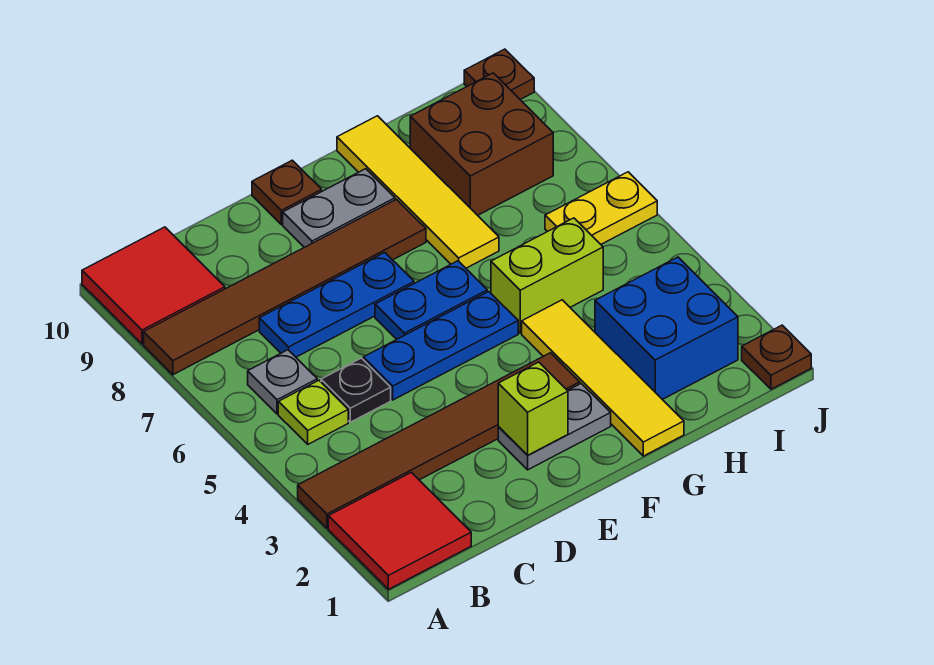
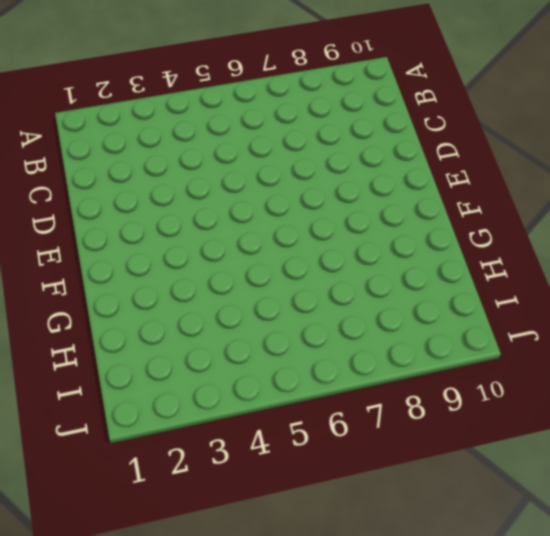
none -> red tile A1:B2 level 1
none -> brown tile A3:F3 level 1
none -> brown tile A8:F8 level 1

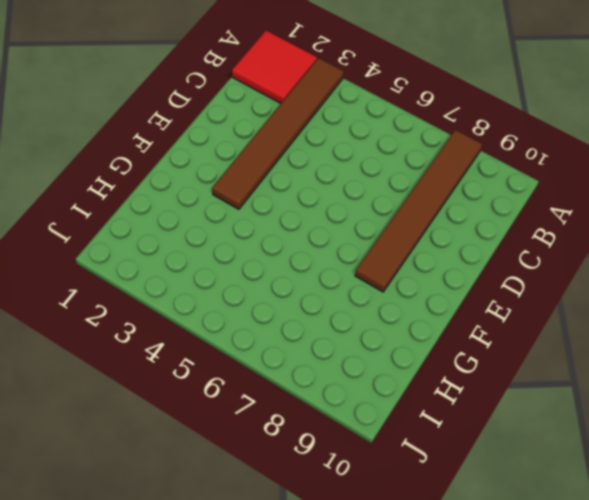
none -> red tile A9:B10 level 1
none -> lime plate B5 level 1
none -> grey plate B6 level 1

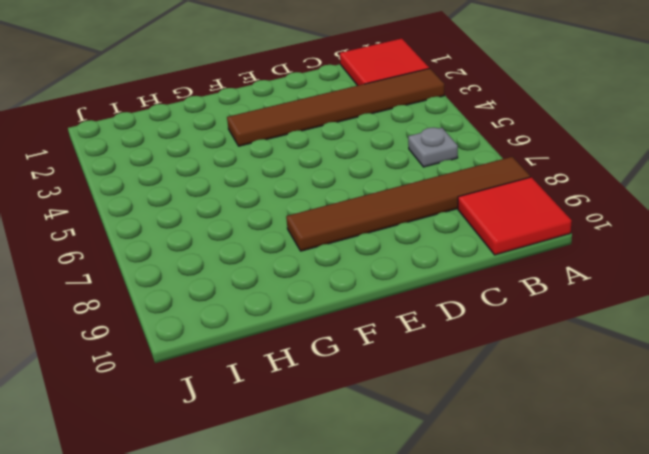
none -> lime plate B5 level 1
none -> black plate C5 level 1
none -> blue plate C7:E7 level 1

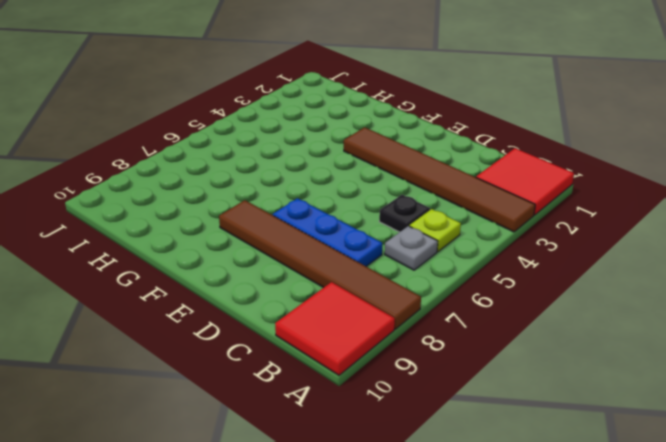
none -> blue plate D5:F5 level 1
none -> grey plate E2:F2 level 1
none -> blue plate E6:F6 level 1

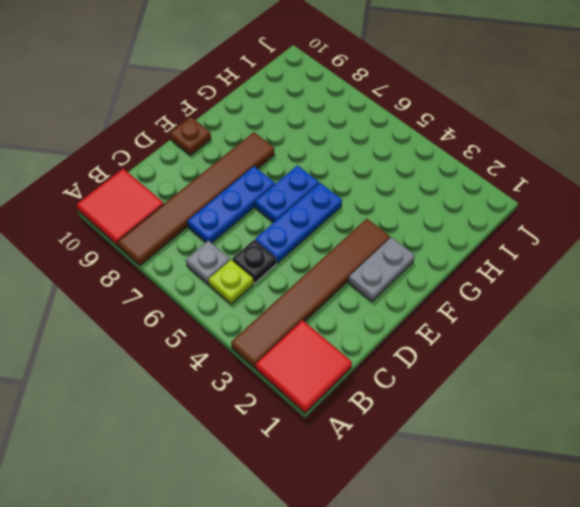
none -> grey plate E9:F9 level 1
none -> yellow tile G1:G4 level 1
none -> lime brick G5:H5 level 1

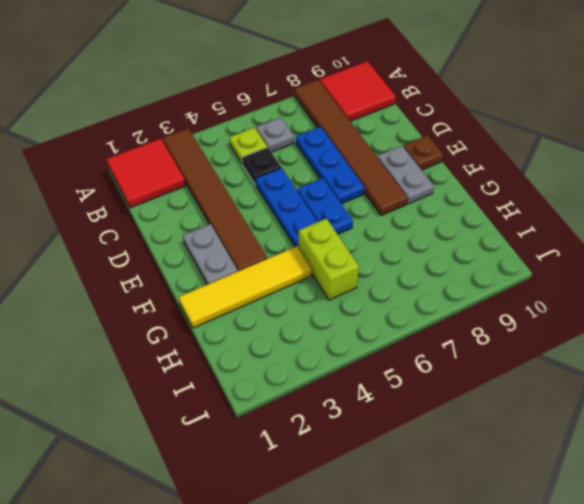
none -> yellow tile G7:G10 level 1
none -> blue brick H2:I3 level 1
none -> brown brick H8:I9 level 1

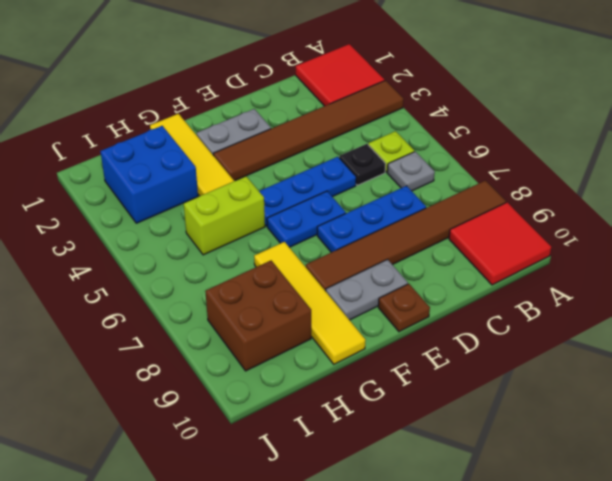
none -> yellow plate I6:J6 level 1
none -> brown plate J1 level 1
none -> brown plate J10 level 1

